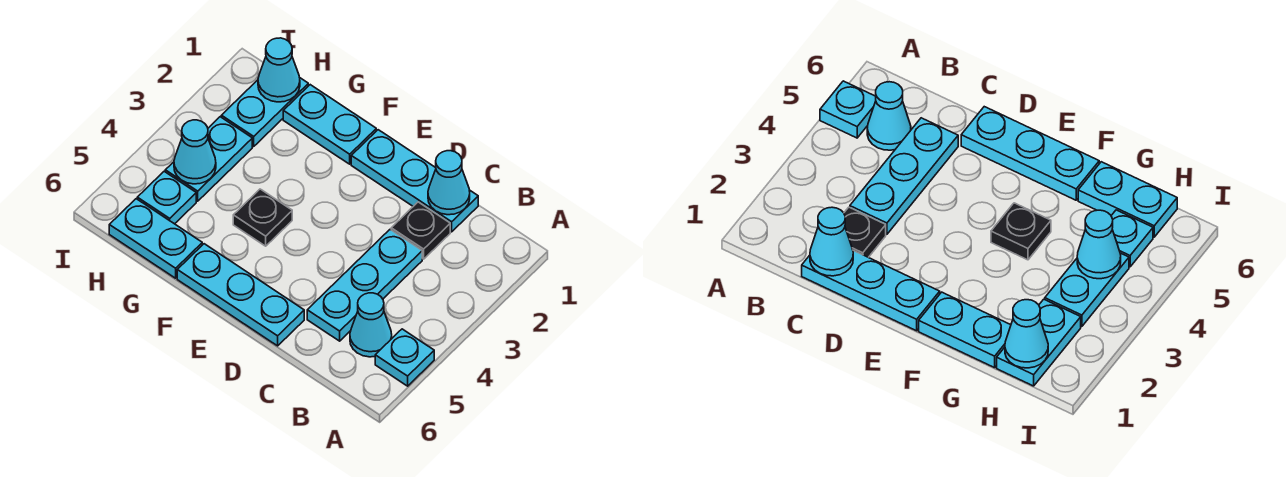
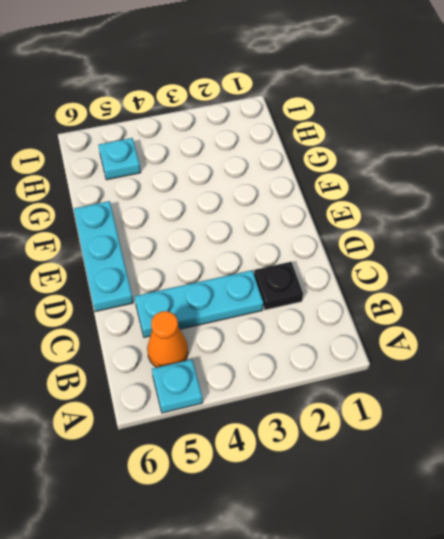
orange cone B5 level 1 -> cyan cone B5 level 1
none -> cyan plate C1:E1 level 1
none -> cyan plate F1:G1 level 1
none -> black plate F4 level 1

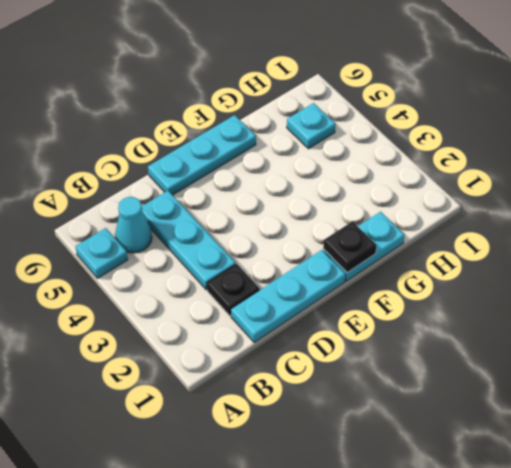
black plate F1 level 2 -> black plate F4 level 1
none -> cyan plate G6:H6 level 1
none -> cyan plate H1:H2 level 1
none -> cyan plate H3:H4 level 1

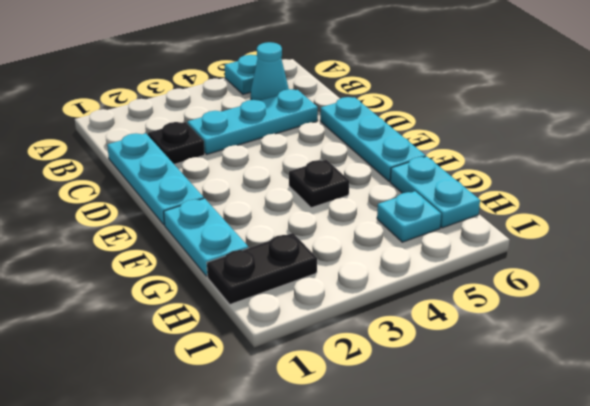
black plate H1:H2 level 1 -> cyan plate H1:H2 level 1
none -> cyan plate H3:H4 level 1
none -> cyan cone C1 level 2
none -> cyan cone H1 level 2

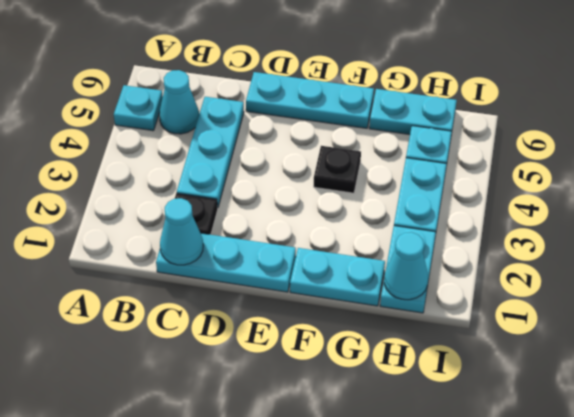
none -> cyan cone H4 level 2

